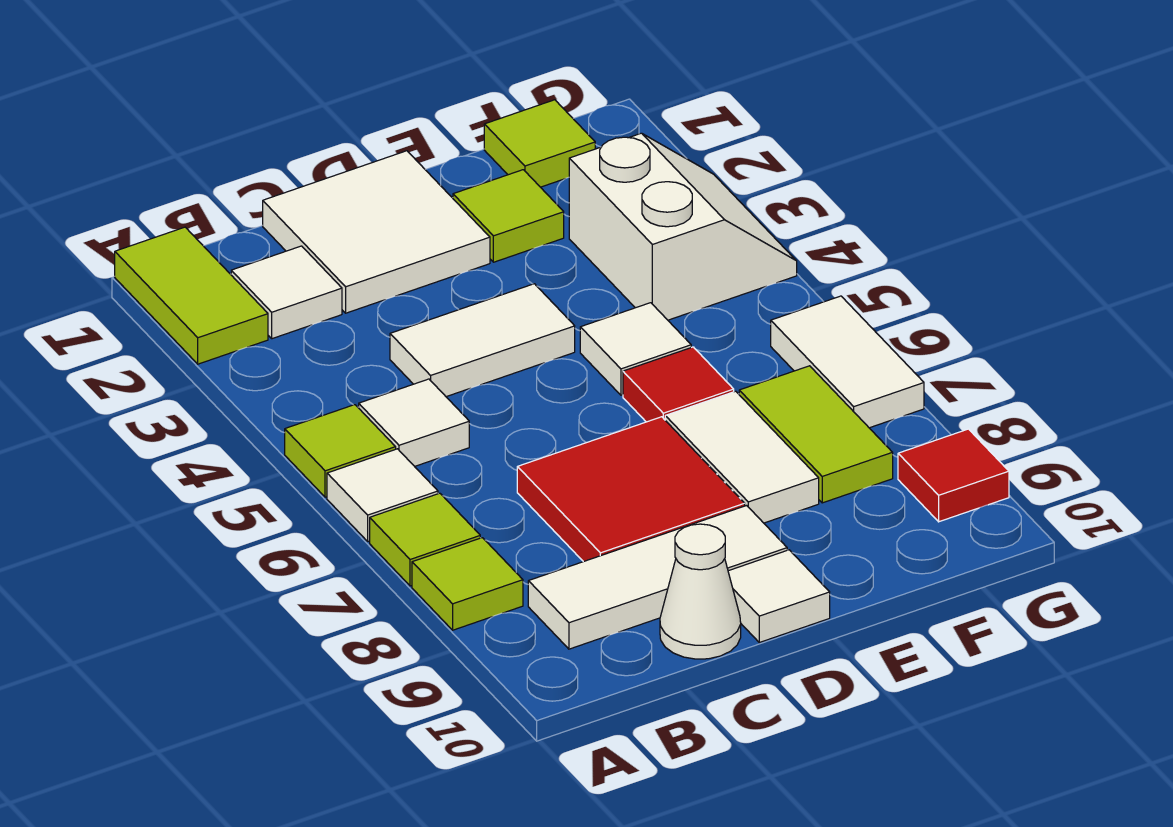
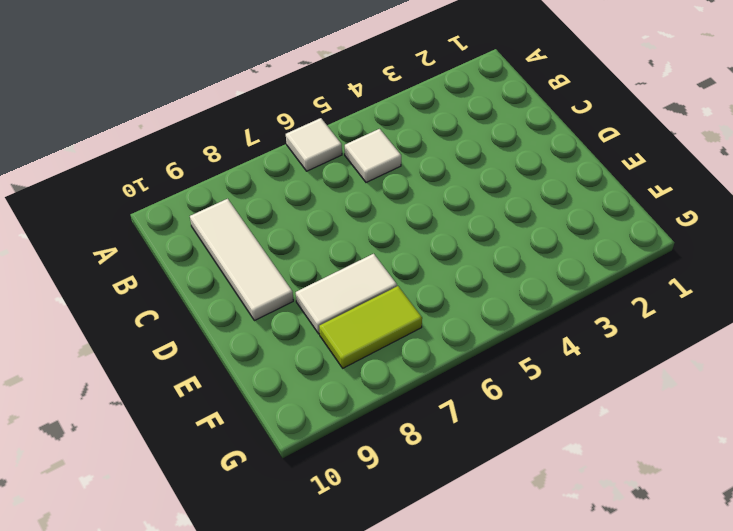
none -> lime tile A1:A2 level 1
none -> lime tile A5 level 1
none -> lime tile A7 level 1

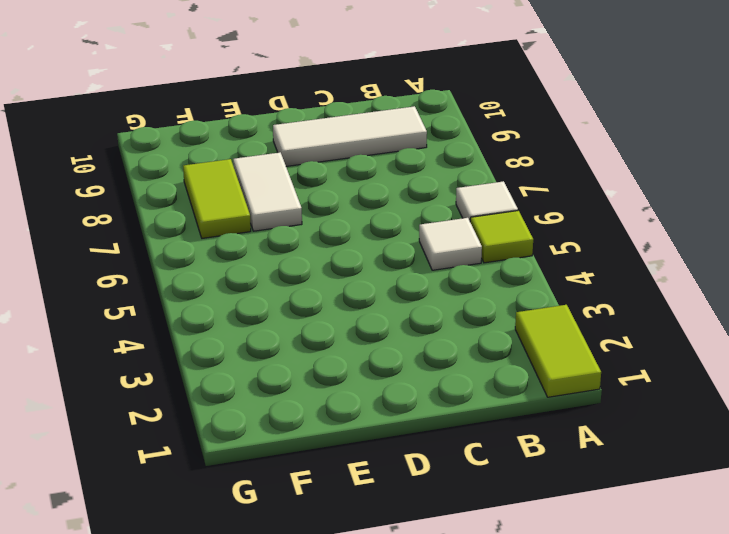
none -> lime tile A7 level 1
none -> lime tile A8 level 1
none -> white tile B2 level 1

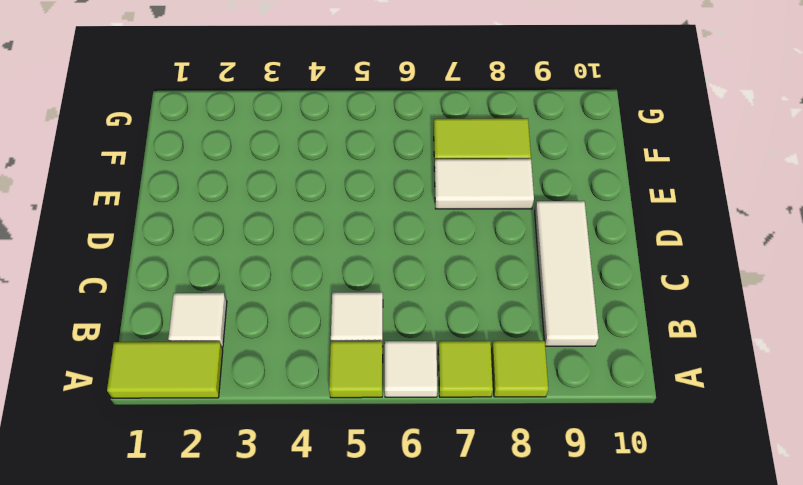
none -> white tile C1:D2 level 1
none -> white tile C4:D4 level 1
none -> red tile C7:D8 level 1

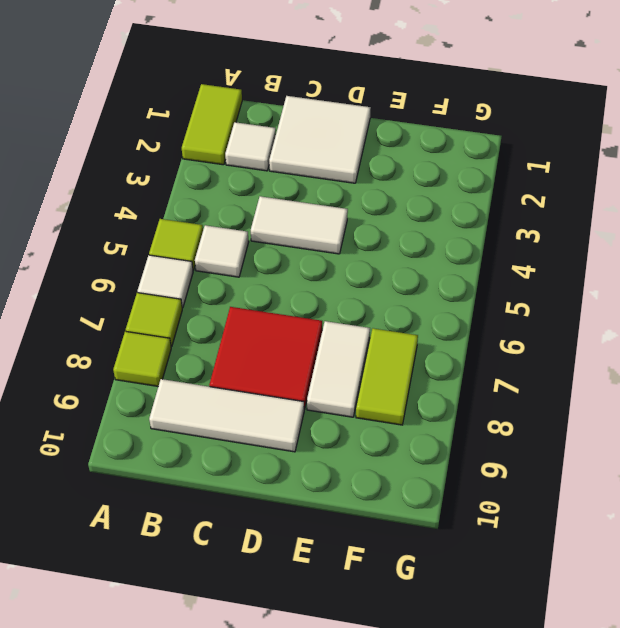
none -> white cone C10 level 1
none -> white tile D10 level 1
none -> lime tile E2 level 1

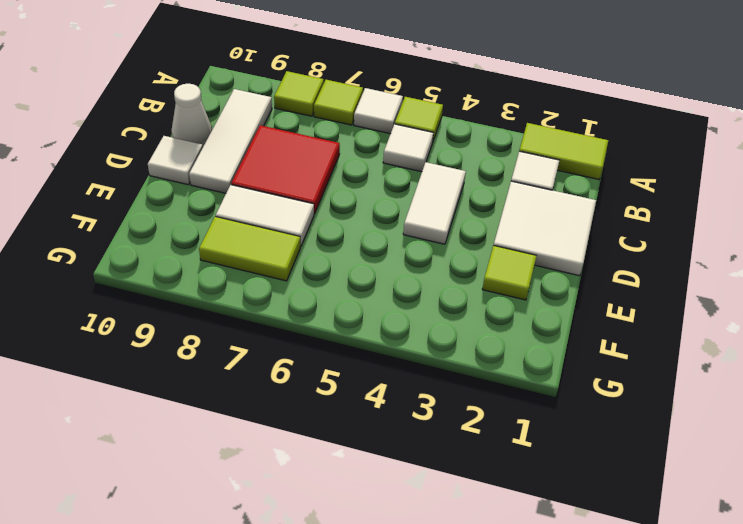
none -> white tile E5 level 1
none -> red tile E6 level 1
none -> lime tile F1 level 1

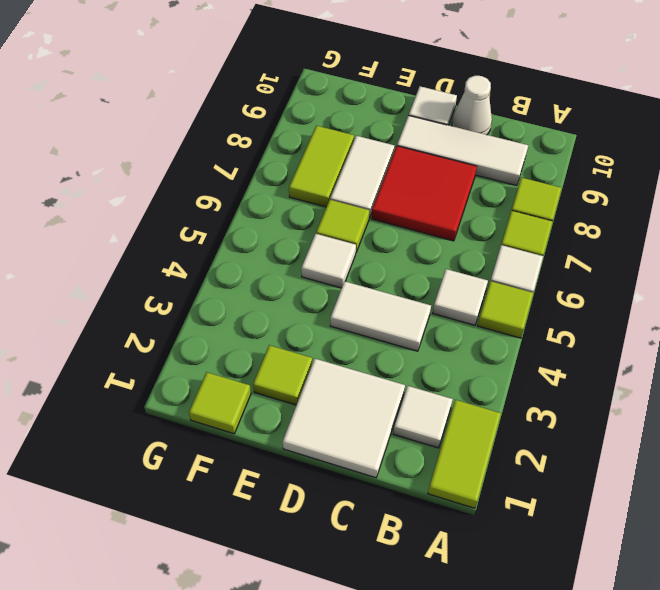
lime tile E6 level 1 -> red tile E6 level 1
none -> white slope F3:G4 level 1 top F
none -> white tile G6:G7 level 1
none -> red tile G9 level 1

